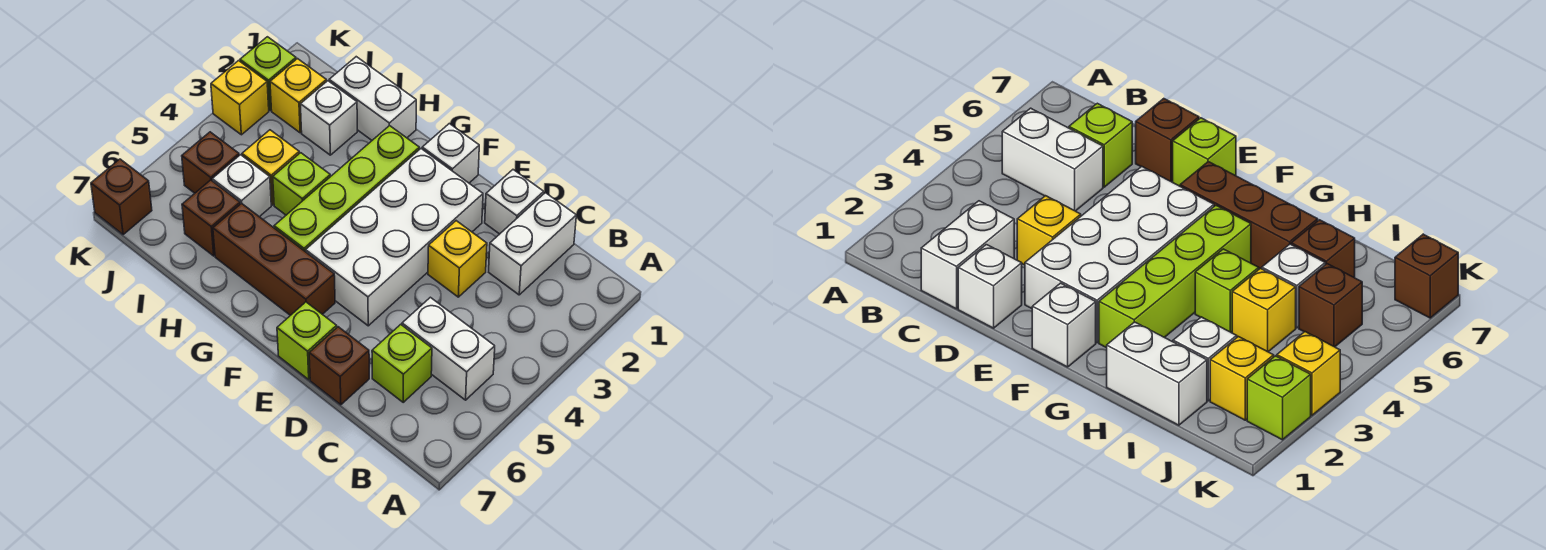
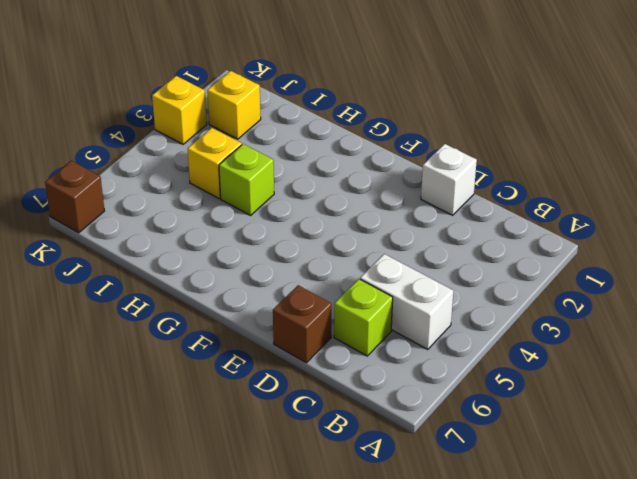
none -> white brick C1:C2 level 1
none -> yellow brick D3 level 1
none -> white brick E2:F5 level 1

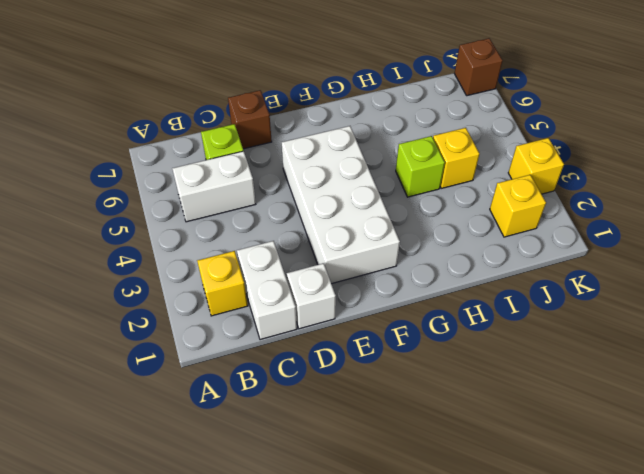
yellow brick B2 level 1 -> yellow brick D3 level 1
none -> lime brick E7 level 1
none -> white brick F1 level 1
none -> brown brick F6:H6 level 1

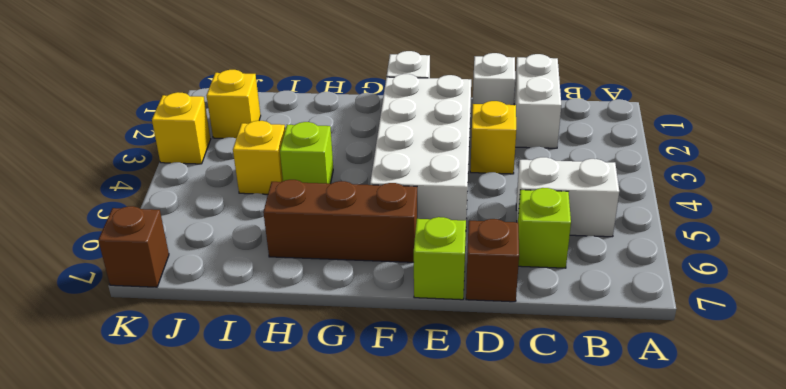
none -> lime brick G2:G5 level 1
none -> white brick H1:I1 level 1
none -> white brick I2 level 1

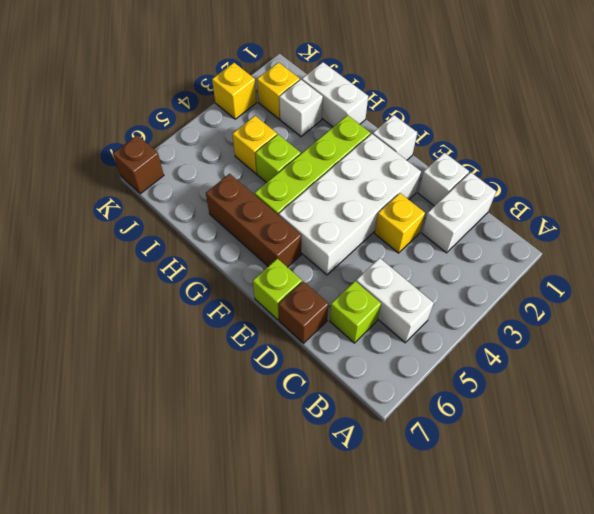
none -> white brick I5 level 1
none -> brown brick I6 level 1
none -> brown brick J5 level 1

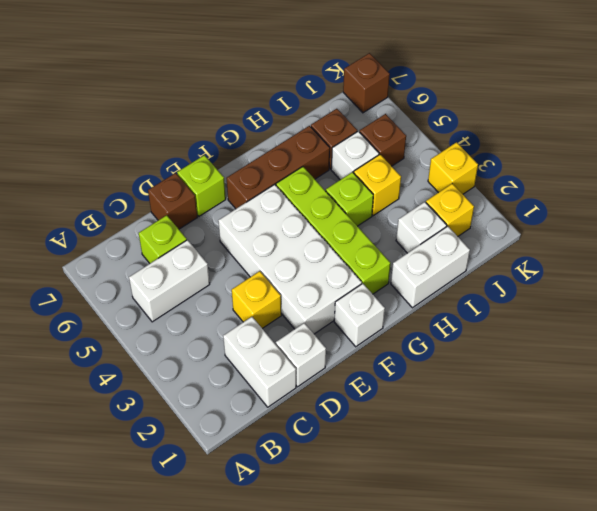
none -> lime brick K2 level 1

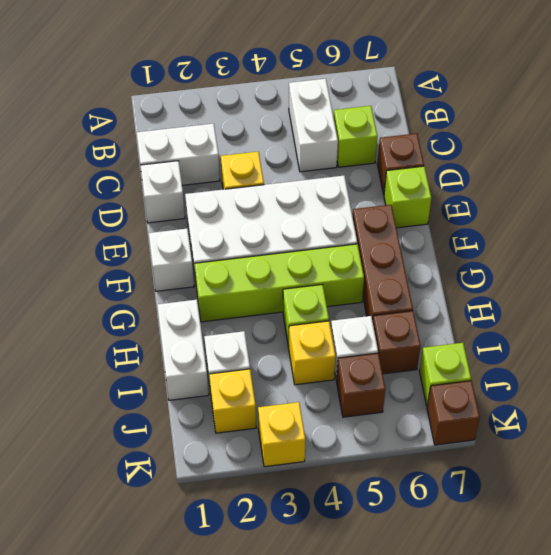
lime brick J7 level 1 -> lime brick K2 level 1

